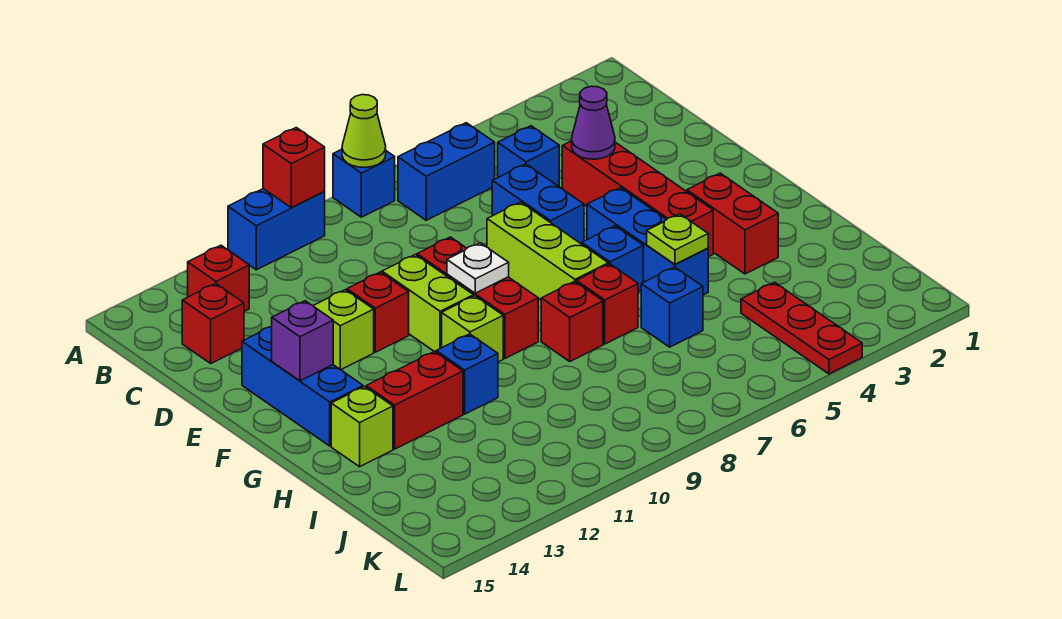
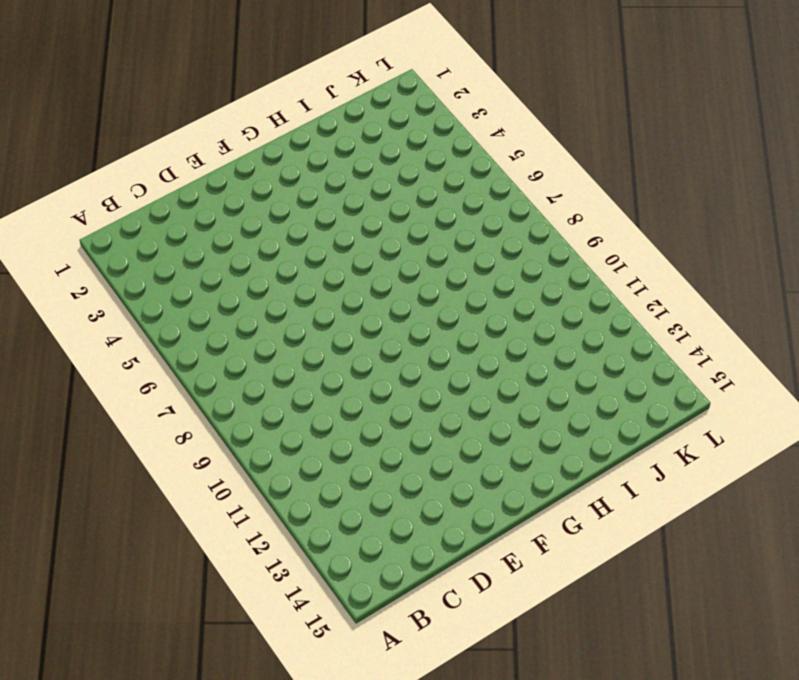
none -> blue brick A8 level 1
none -> blue brick A10:A11 level 1
none -> blue brick B6:B7 level 1
none -> red brick B13 level 1

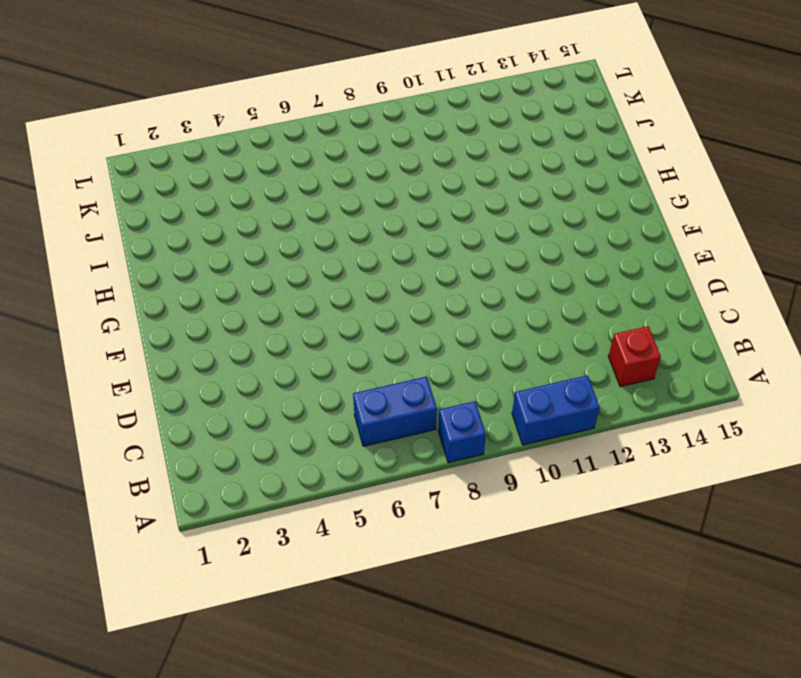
none -> blue brick C5 level 1
none -> red brick C14 level 1
none -> red brick D4:G4 level 1
none -> blue brick D6:E6 level 1

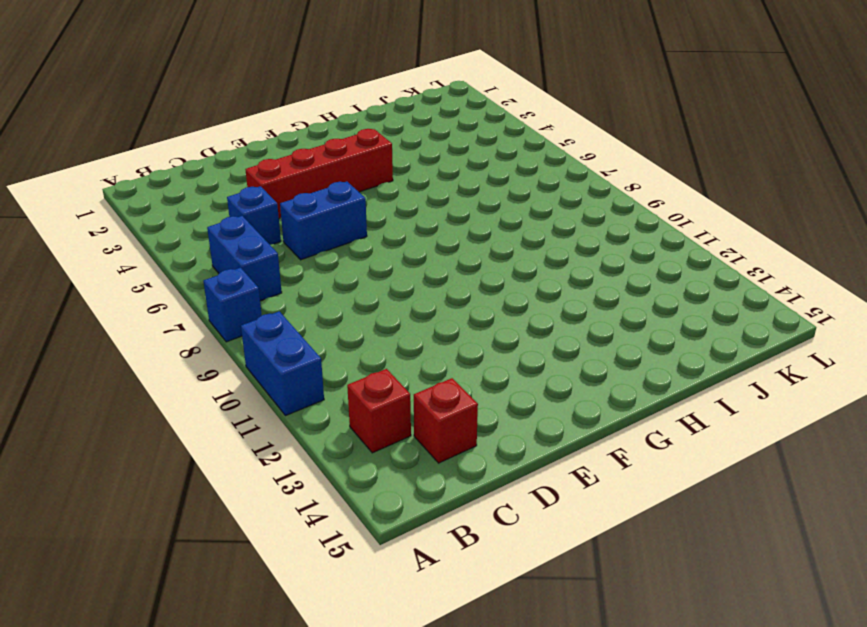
none -> lime brick E7:G7 level 1
none -> red brick E9:G9 level 1
none -> lime brick E10:F10 level 1
none -> red brick E11 level 1

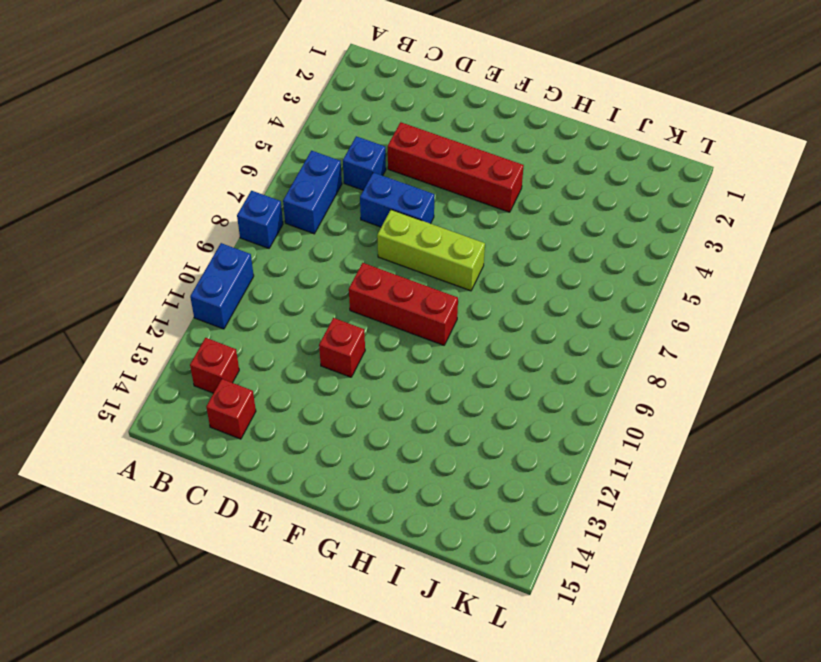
none -> lime brick E10:F10 level 1
none -> lime brick E12 level 1
none -> blue brick E14:G14 level 1
none -> blue brick F5:H5 level 1

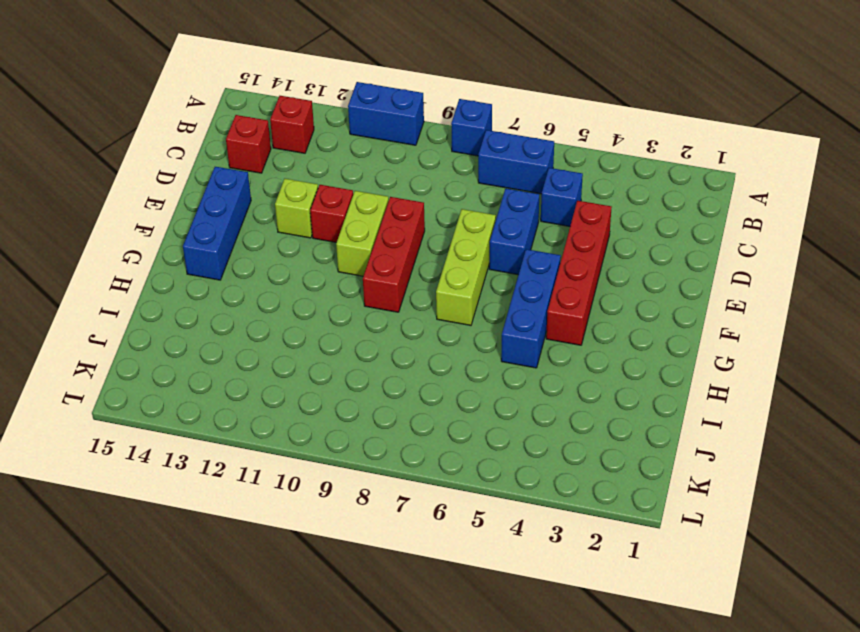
none -> red brick G3:H3 level 1
none -> blue brick G6 level 1
none -> lime brick G10 level 1
none -> red brick H7 level 1

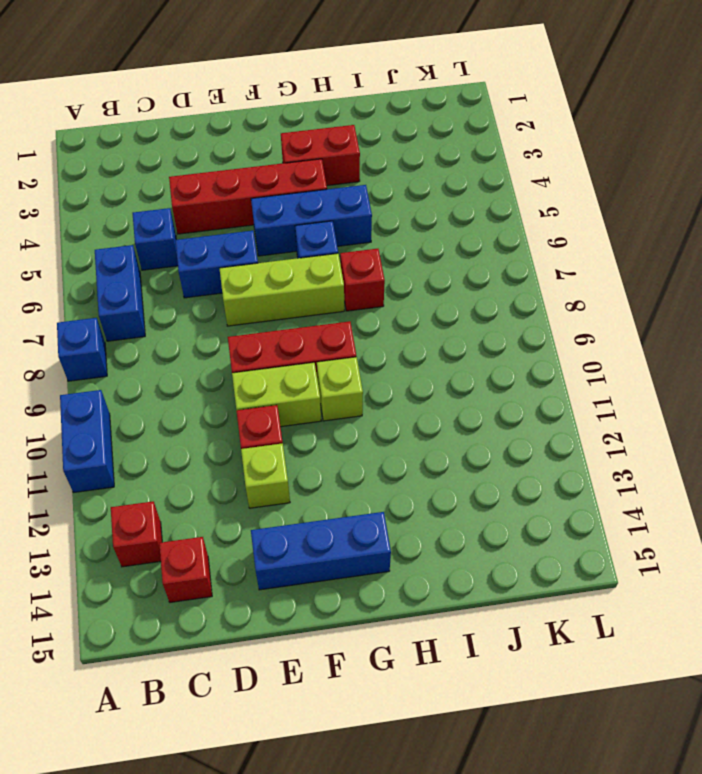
none -> red brick H8 level 1
none -> blue brick H11 level 1
none -> red brick H12:H13 level 1
none -> lime brick H14 level 1

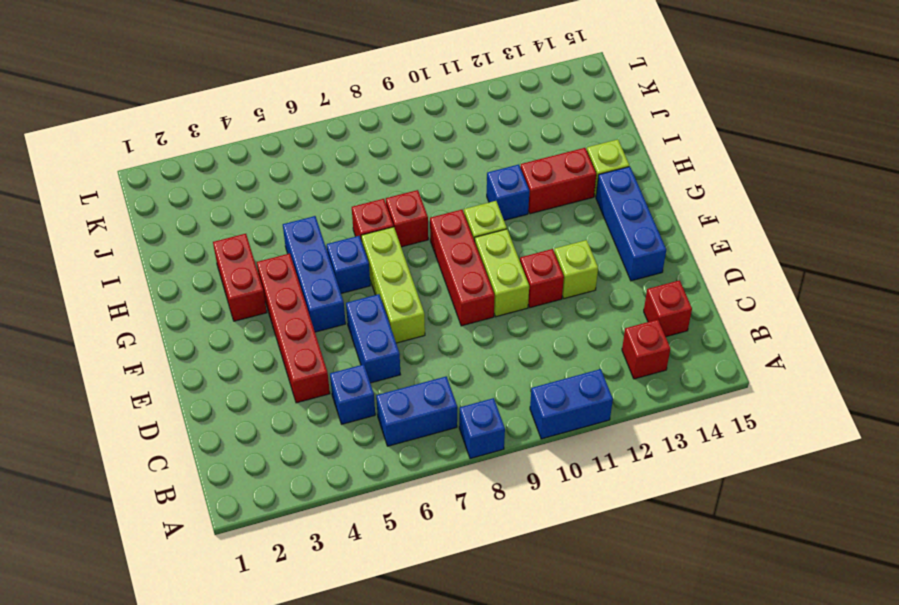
none -> blue brick I6 level 1
none -> red plate J4:L4 level 1
none -> lime cone A8 level 2
none -> red brick A10 level 2

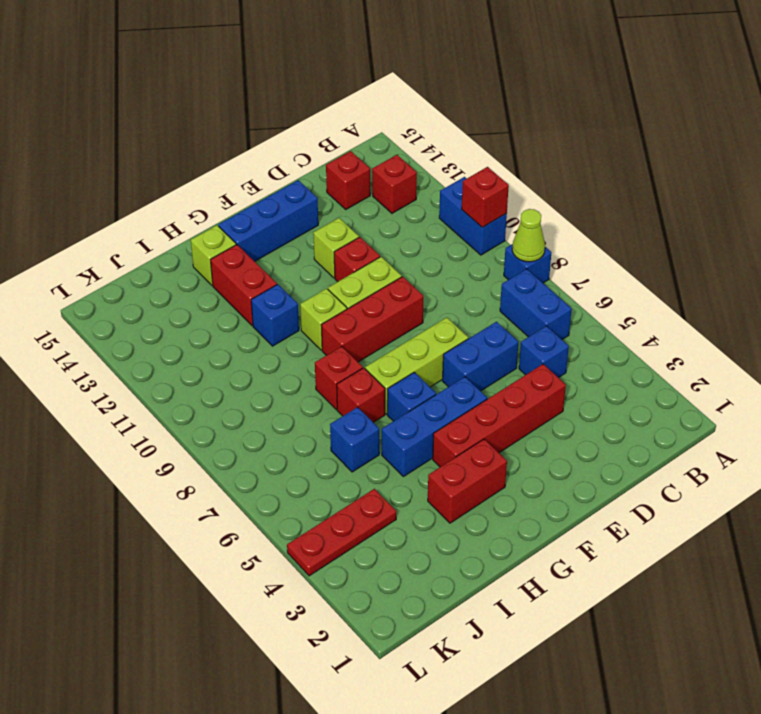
none -> purple cone D4 level 2
none -> white plate F9 level 2
none -> purple brick F14 level 2
none -> lime plate H5 level 2

